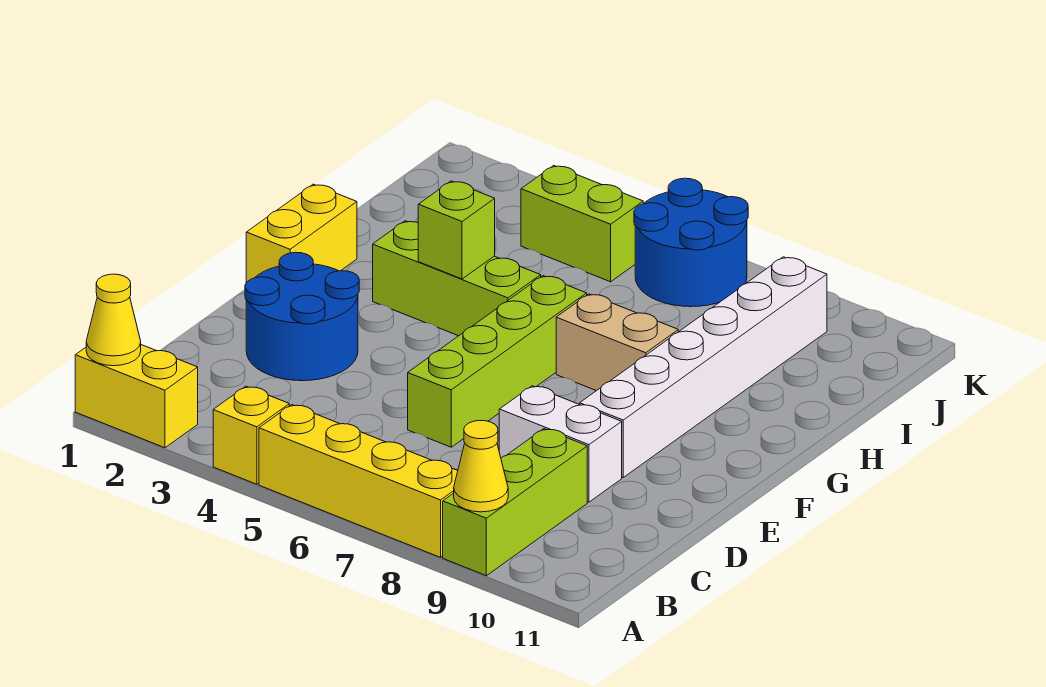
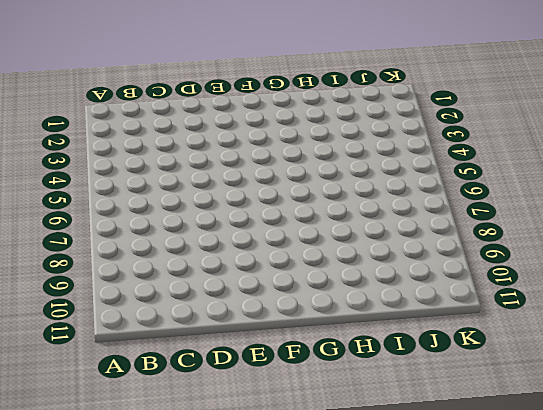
none -> yellow brick A1:A2 level 1
none -> yellow brick A4 level 1
none -> yellow brick A5:A8 level 1

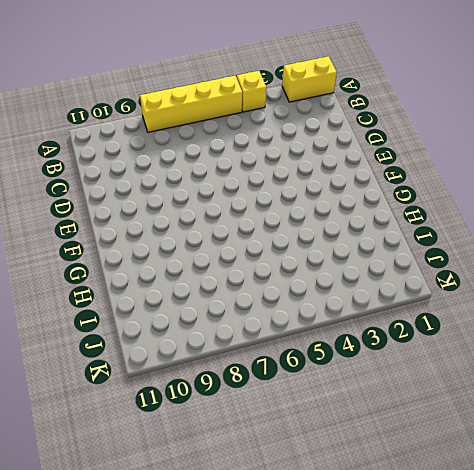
none -> lime brick A9:C9 level 1
none -> blue round brick D2:E3 level 1
none -> lime brick D6:G6 level 1

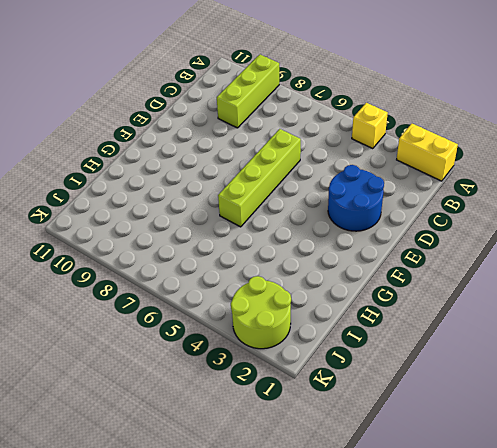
lime round brick J2:K3 level 1 -> none
none -> yellow brick A5:A8 level 1
none -> white brick D8:D9 level 1
none -> white brick E9:J9 level 1

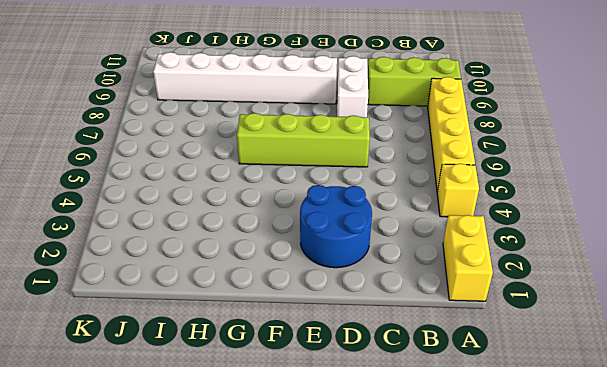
none -> yellow brick F1:G1 level 1
none -> lime brick G3:G5 level 1
none -> tan brick G7:G8 level 1

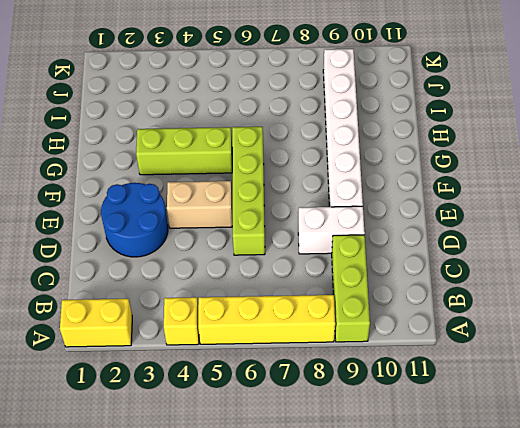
tan brick E4:E5 level 1 -> tan brick G7:G8 level 1
none -> yellow brick F1:G1 level 1
none -> lime brick J4:J5 level 1
none -> blue round brick J6:K7 level 1

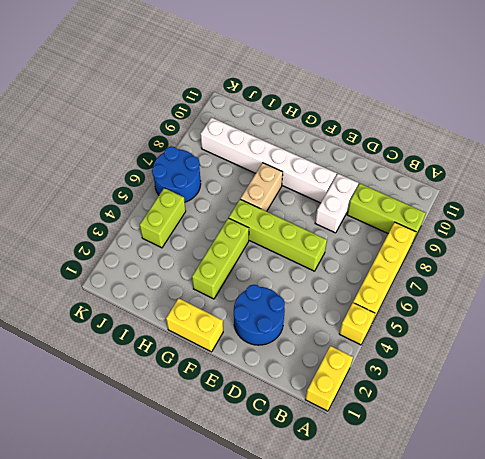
none -> yellow cone A1 level 2
none -> yellow cone A9 level 2
none -> lime brick G4 level 2

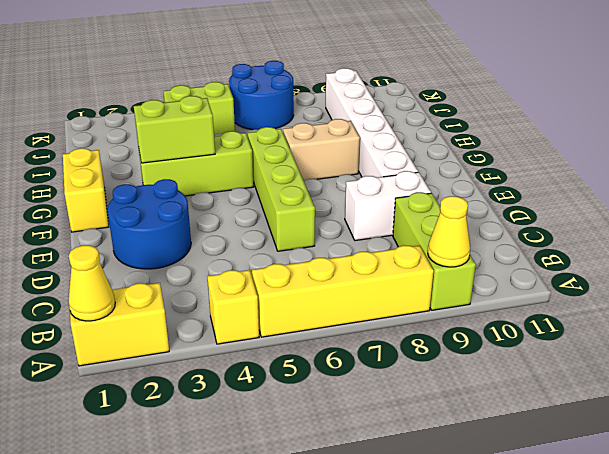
lime brick G3:G4 level 2 -> lime brick G4 level 2

